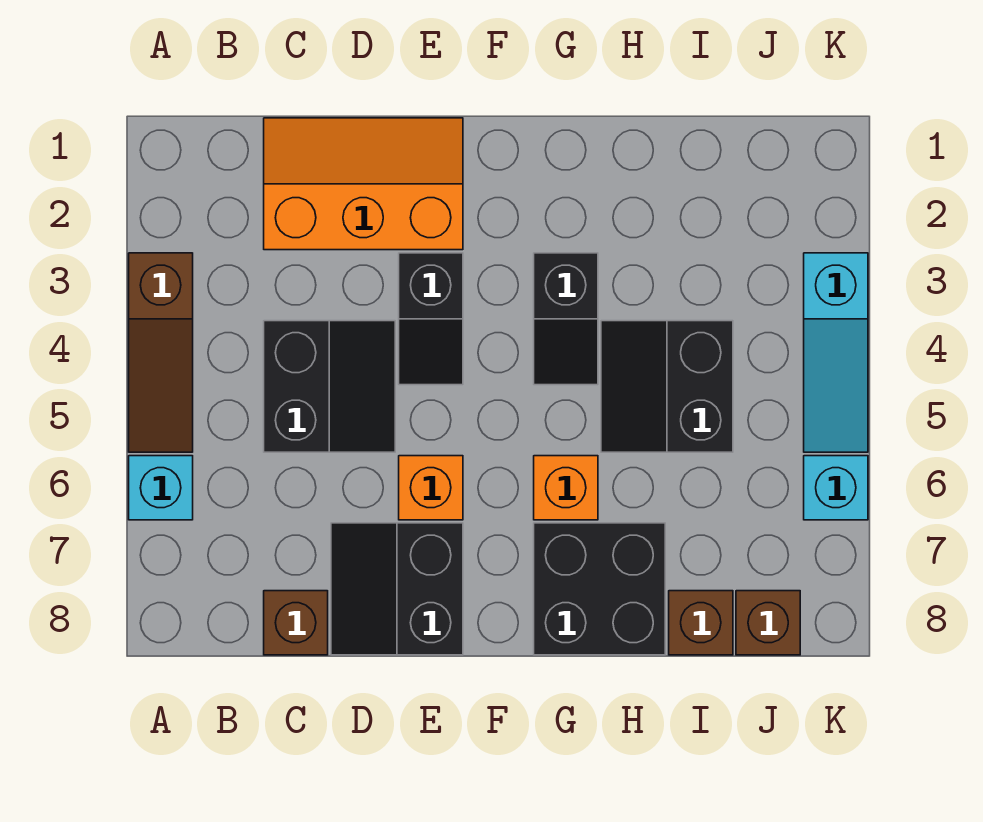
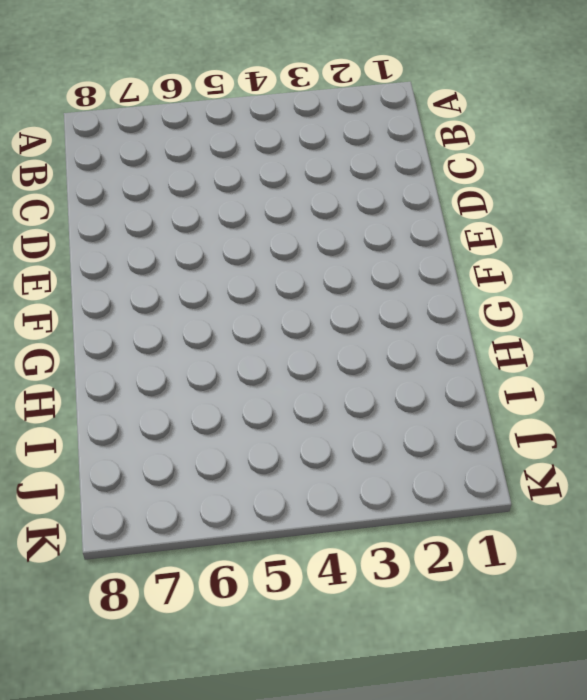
none -> brown slope A3:A5 level 1 top 3
none -> cyan brick A6 level 1
none -> orange slope C1:E2 level 1 top 2

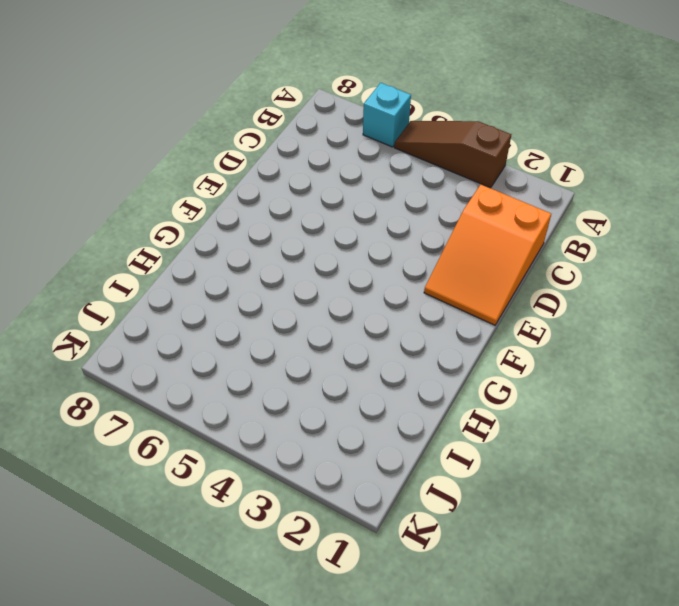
orange slope C1:E2 level 1 top C -> orange slope C1:E2 level 1 top 2
none -> black slope C4:D5 level 1 top C
none -> brown brick C8 level 1
none -> black slope D7:E8 level 1 top E

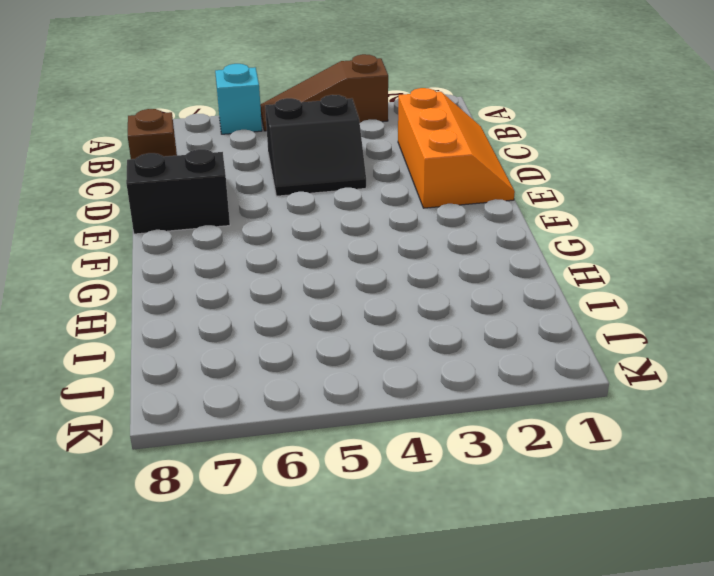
none -> black slope E3:E4 level 1 top 3
none -> orange brick E6 level 1
none -> black slope G3:G4 level 1 top 3

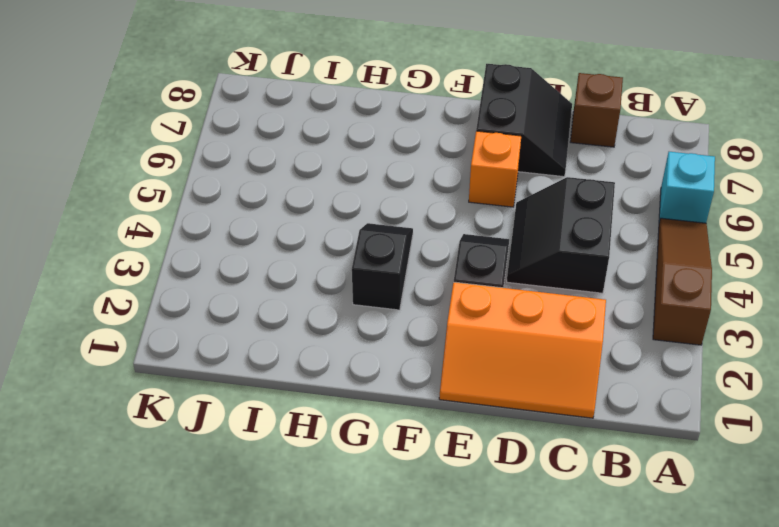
none -> orange brick G6 level 1
none -> black brick G7:H8 level 1
none -> black slope H4:I5 level 1 top I

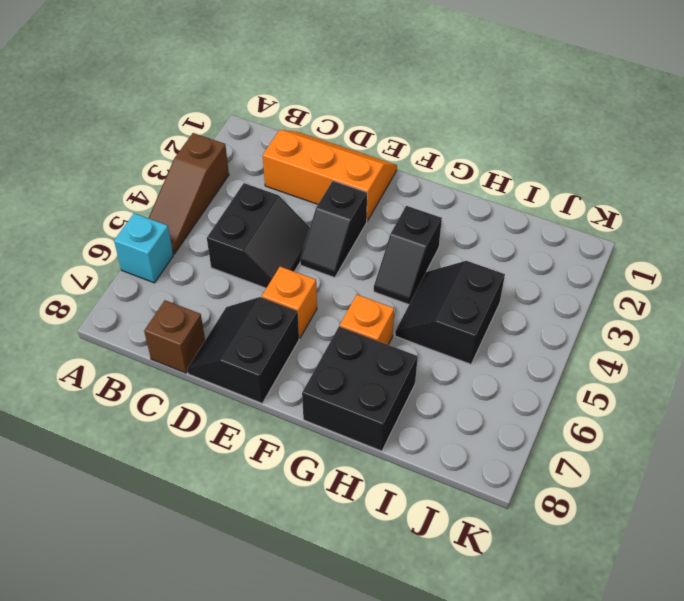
none -> brown brick I8 level 1
none -> brown brick J8 level 1
none -> cyan slope K3:K5 level 1 top 3

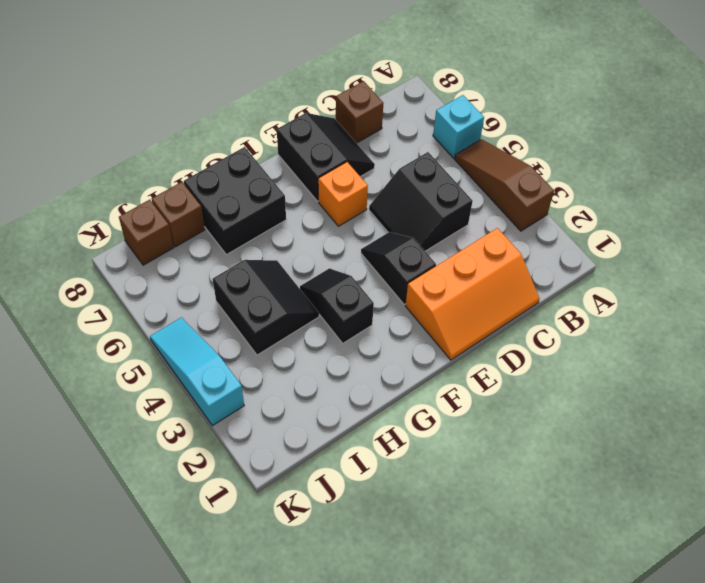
none -> orange brick G6 level 1
none -> cyan brick K6 level 1

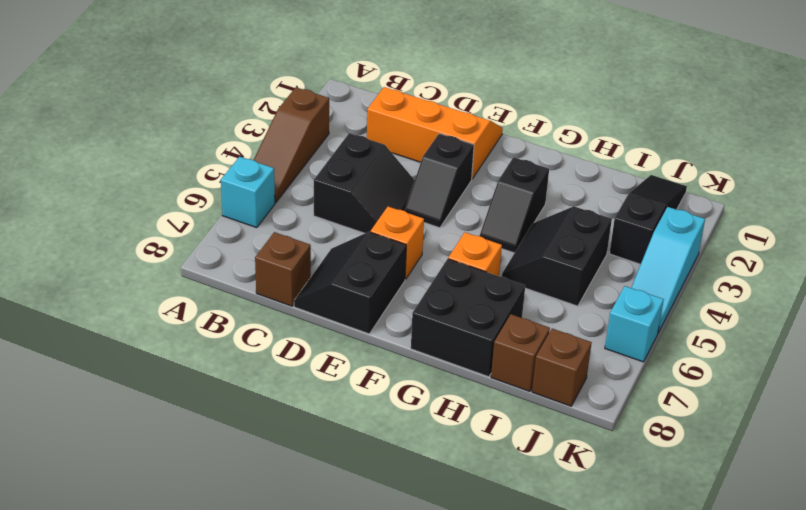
black slope J1:J3 level 1 top 3 -> none

